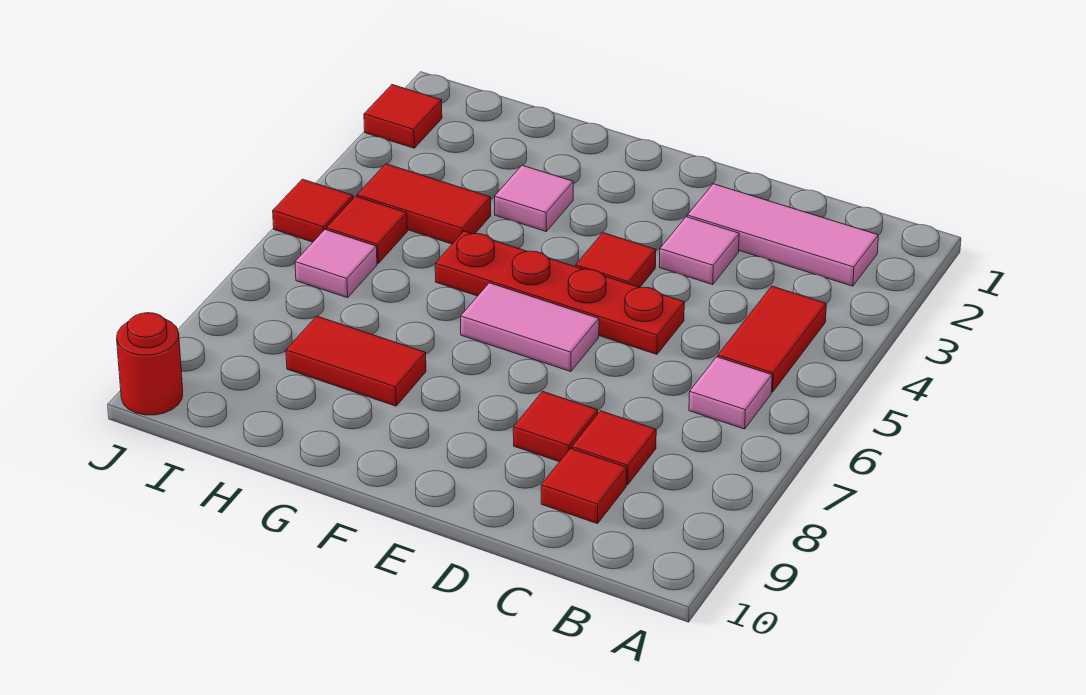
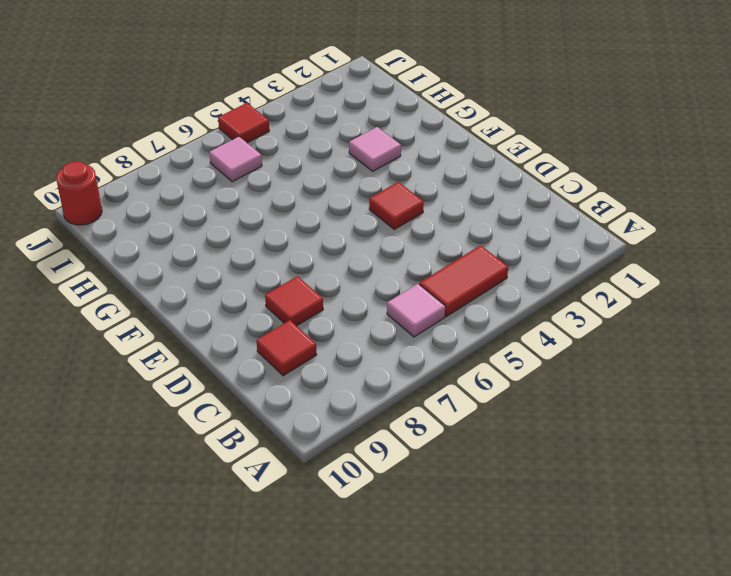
none -> pink tile B2:D2 level 1
none -> red tile C8 level 1
none -> pink tile D3 level 1

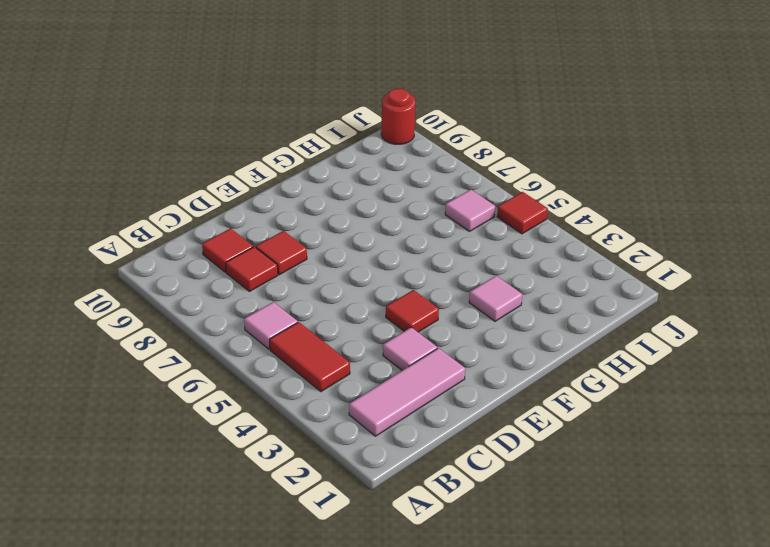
none -> red plate D5:G5 level 1
none -> pink tile E6:F6 level 1
none -> red tile G8:H8 level 1

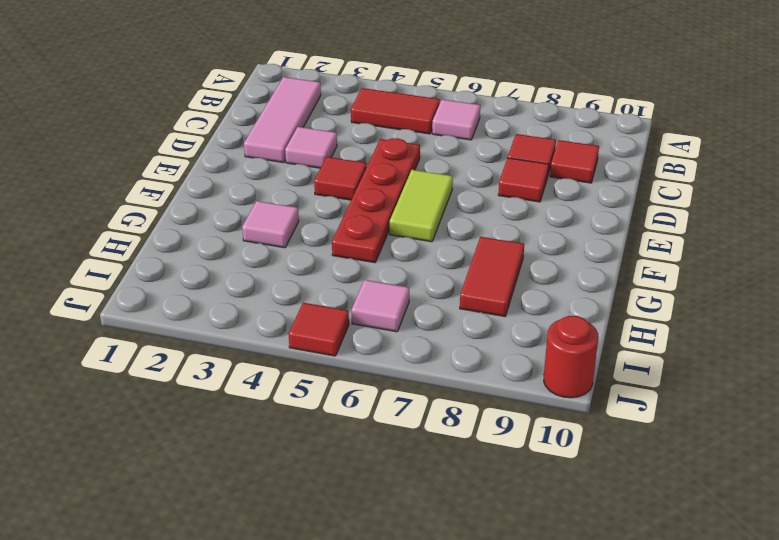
lime tile E6:F6 level 1 -> pink tile E6:F6 level 1
none -> red tile H4:I4 level 1
none -> red tile I5 level 1
none -> red tile J2 level 1

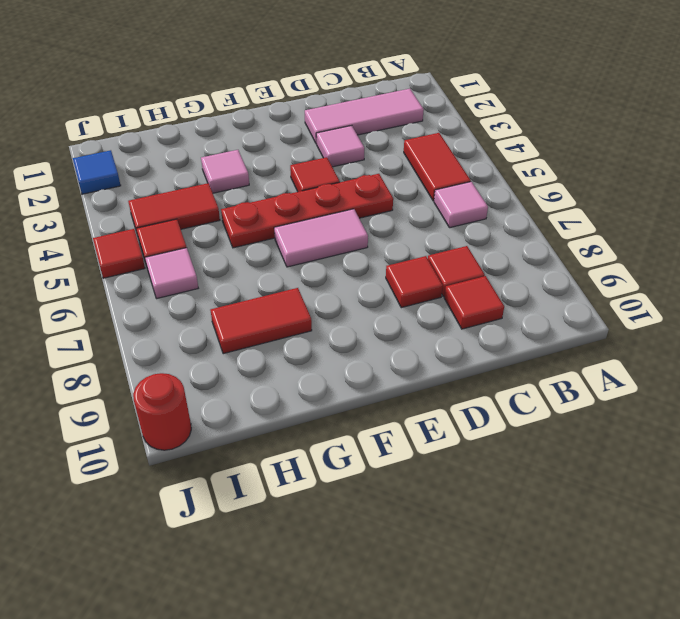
blue tile J2 level 1 -> red tile J2 level 1

